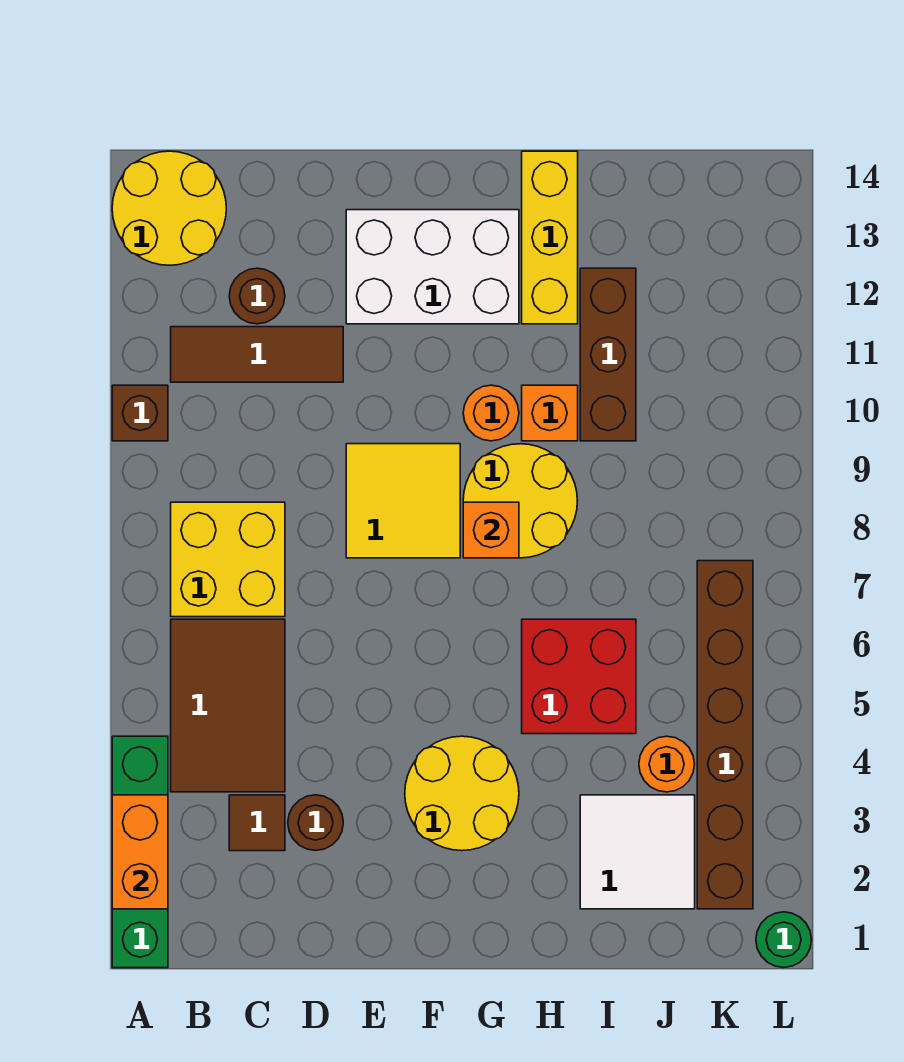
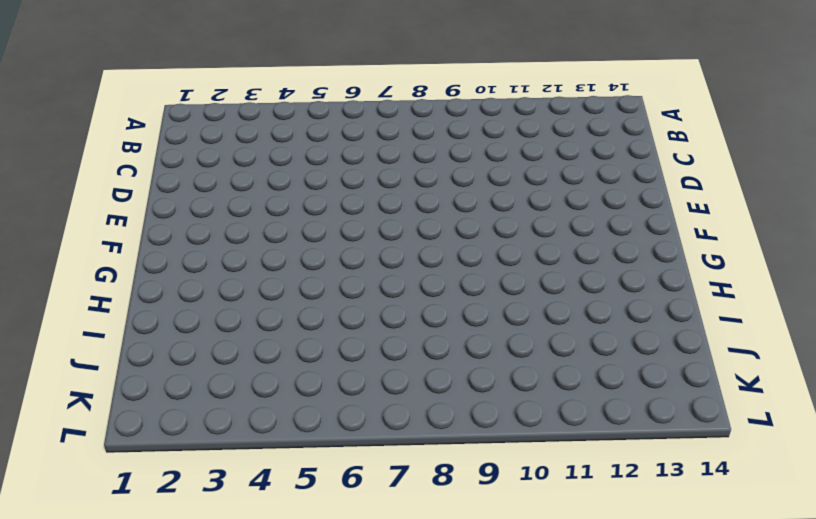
none -> green brick A1:A4 level 1
none -> brown brick A10 level 1
none -> yellow round brick A13:B14 level 1

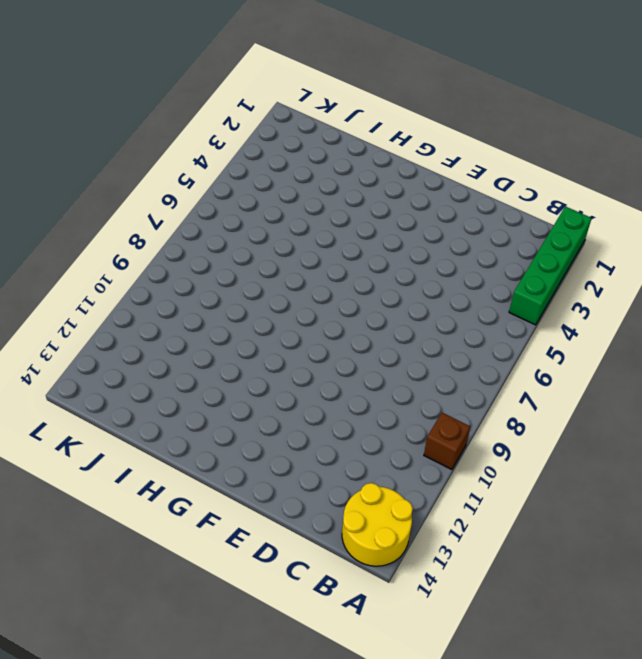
none -> brown tile B4:C6 level 1
none -> yellow brick B7:C8 level 1
none -> brown tile B11:D11 level 1

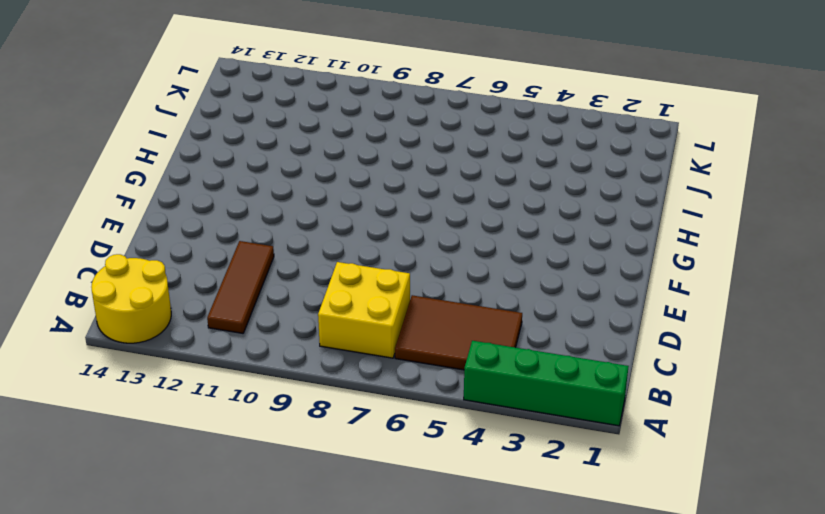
none -> brown brick A10 level 1
none -> brown tile C3 level 1
none -> brown round brick C12 level 1

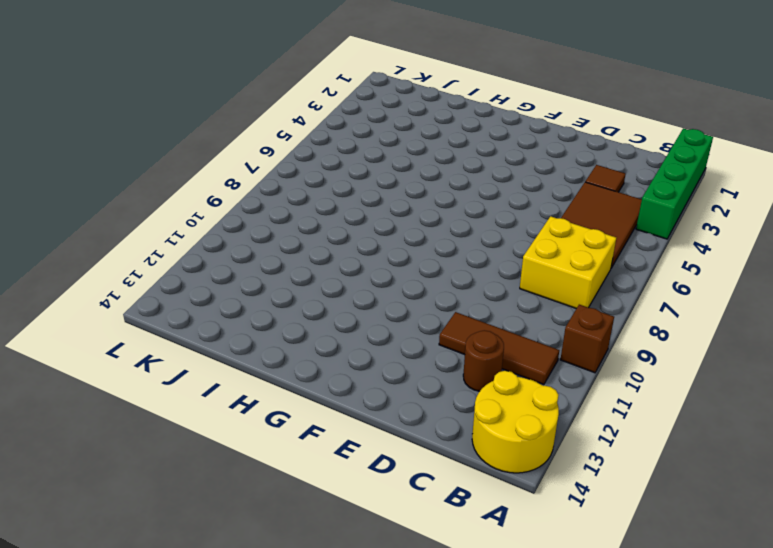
none -> brown round brick D3 level 1
none -> yellow tile E8:F9 level 1
none -> white brick E12:G13 level 1

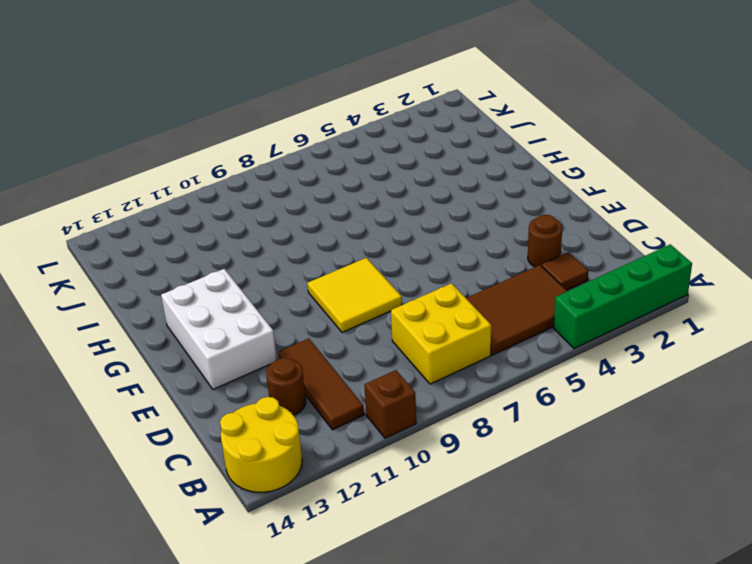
none -> yellow round brick F3:G4 level 1
none -> yellow round brick G8:H9 level 1
none -> orange round brick G10 level 1

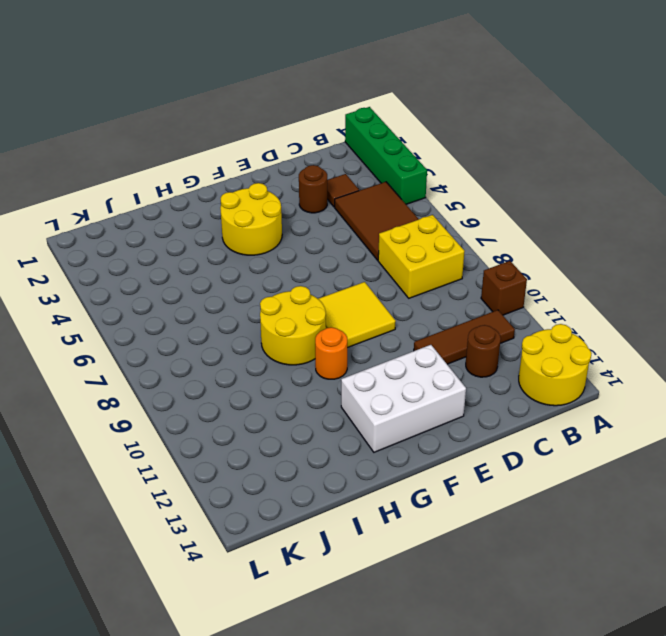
none -> red brick H5:I6 level 1
none -> orange brick H10 level 1
none -> yellow brick H12:H14 level 1

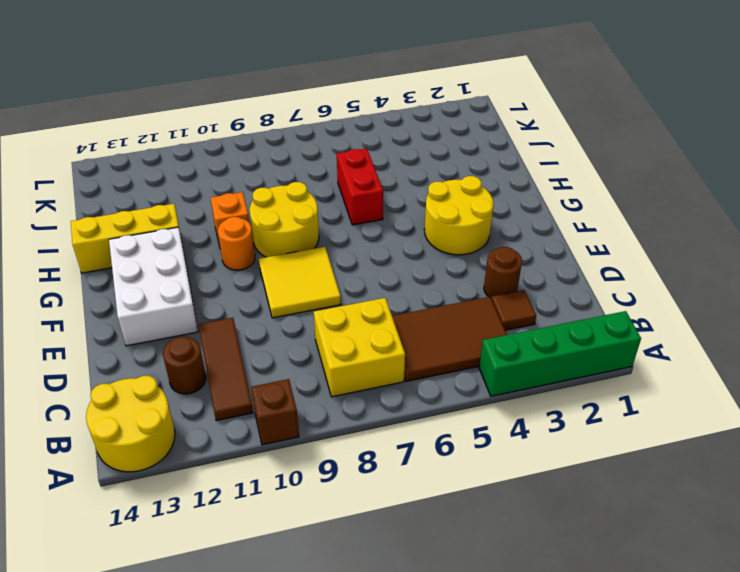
red brick H6:I6 level 1 -> red brick H5:I6 level 1
none -> white tile I2:J3 level 1
none -> brown brick I10:I12 level 1
none -> orange round brick J4 level 1

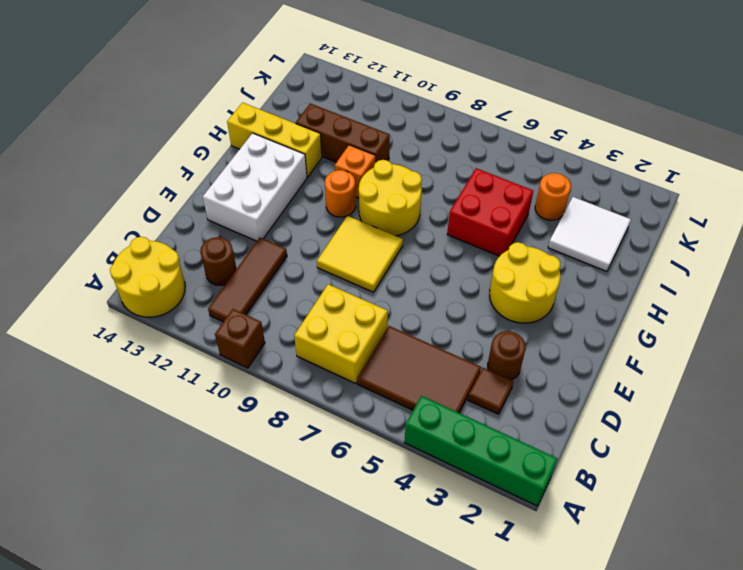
none -> brown brick K2:K7 level 1
none -> green round brick L1 level 1
none -> orange brick A2:A3 level 2

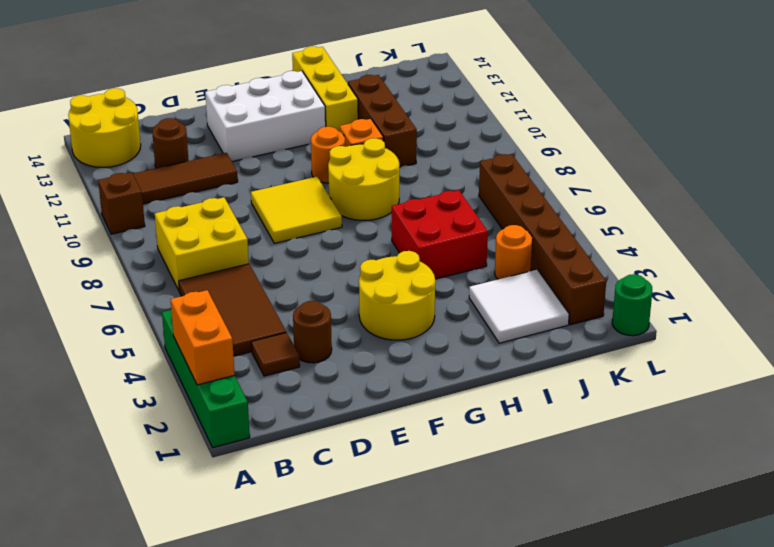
none -> orange brick G8 level 2

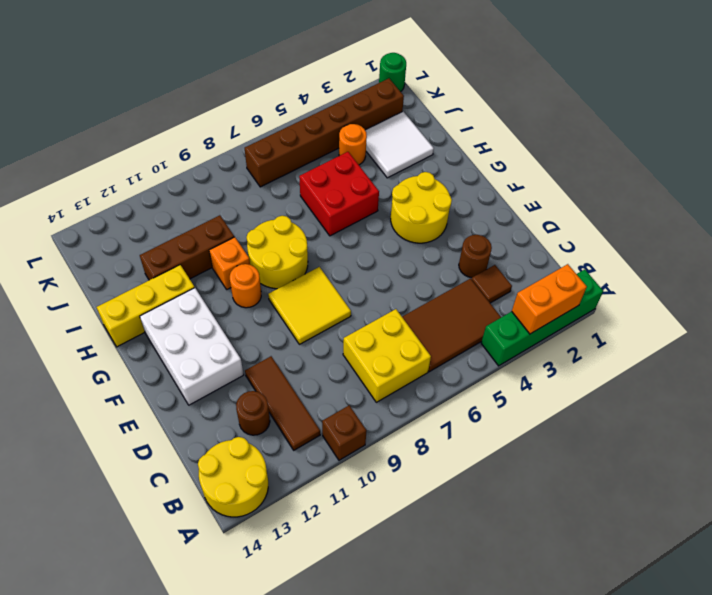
none -> orange brick G8 level 2

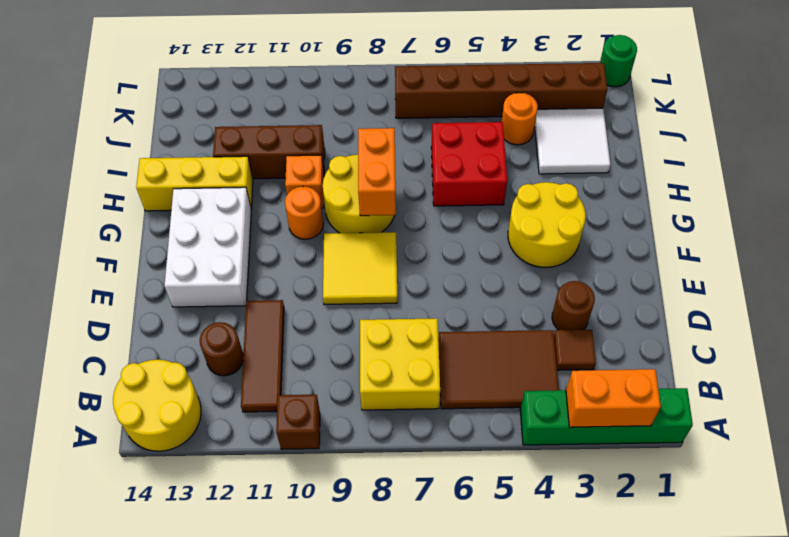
orange brick G8:H8 level 2 -> orange brick G8 level 2

